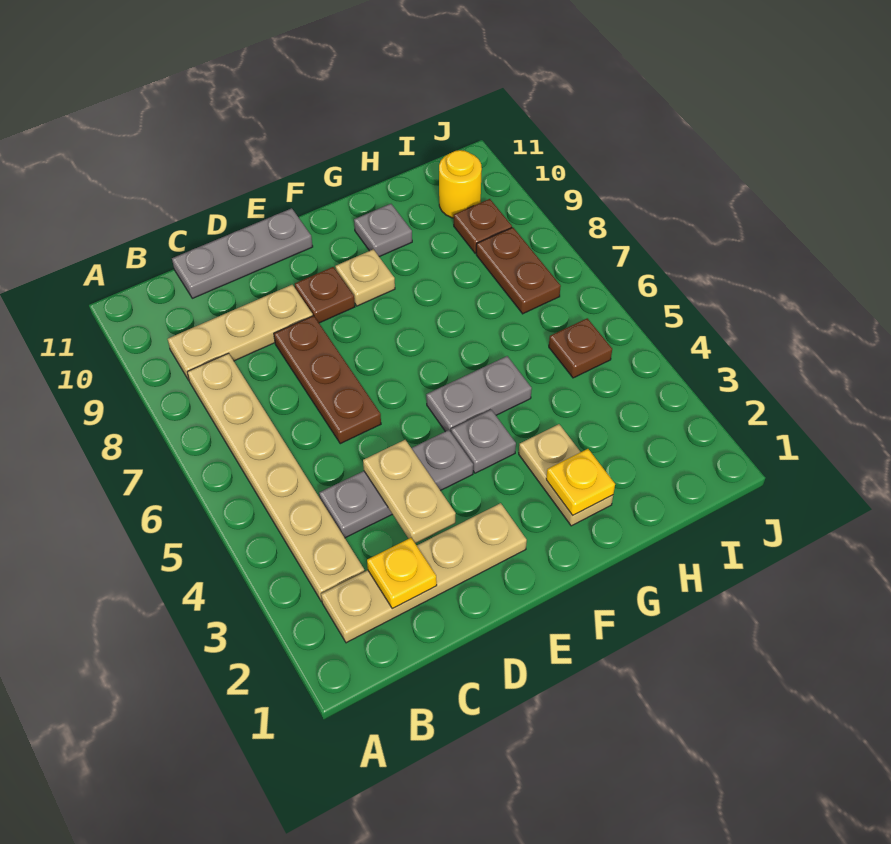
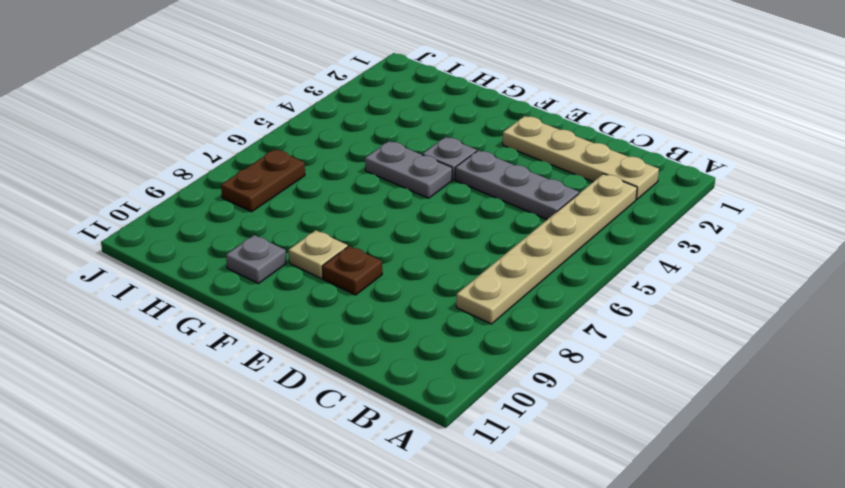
none -> tan plate B9:D9 level 1
none -> grey plate C11:E11 level 1
none -> brown plate D6:D8 level 1

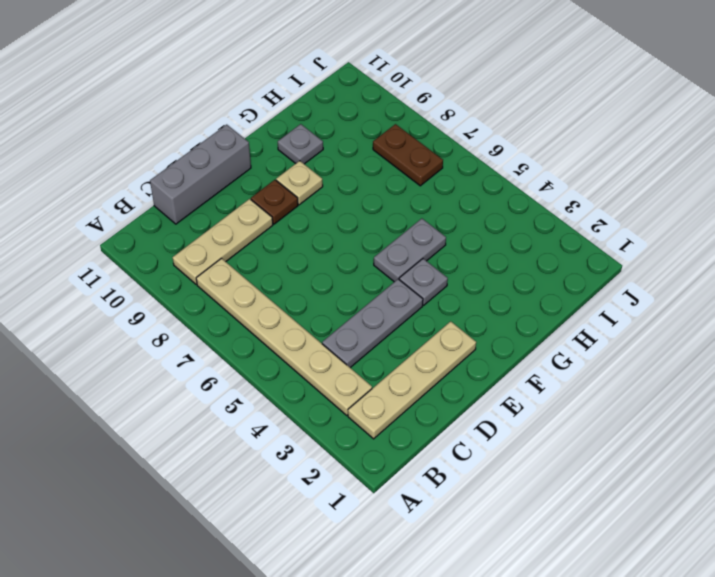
grey brick C11:E11 level 1 -> grey plate C11:E11 level 1
none -> brown plate D6:D8 level 1
none -> tan plate G2:G3 level 1
none -> brown plate I5 level 1

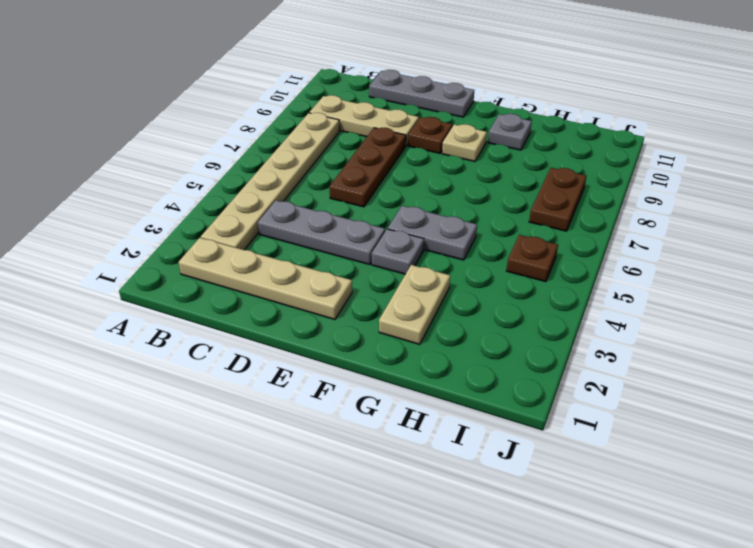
none -> brown plate I9 level 1
none -> yellow round brick I10 level 1
none -> yellow plate C2 level 2

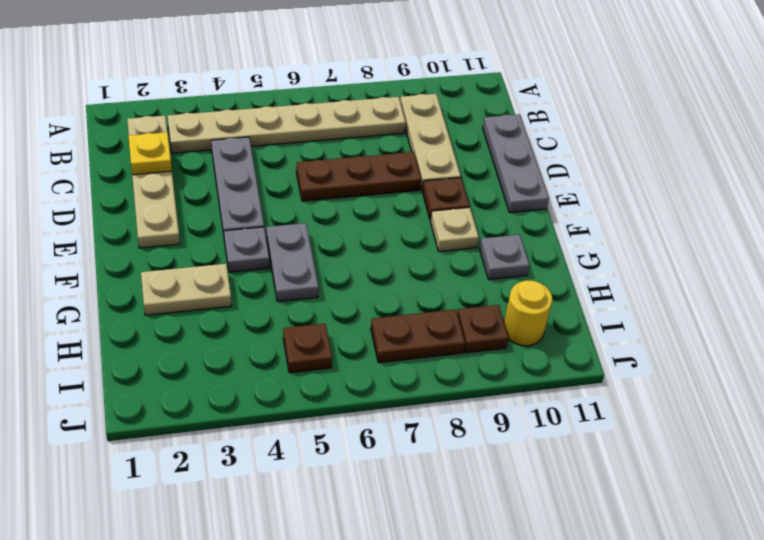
none -> tan plate D3:D4 level 2
none -> yellow plate G2 level 2

